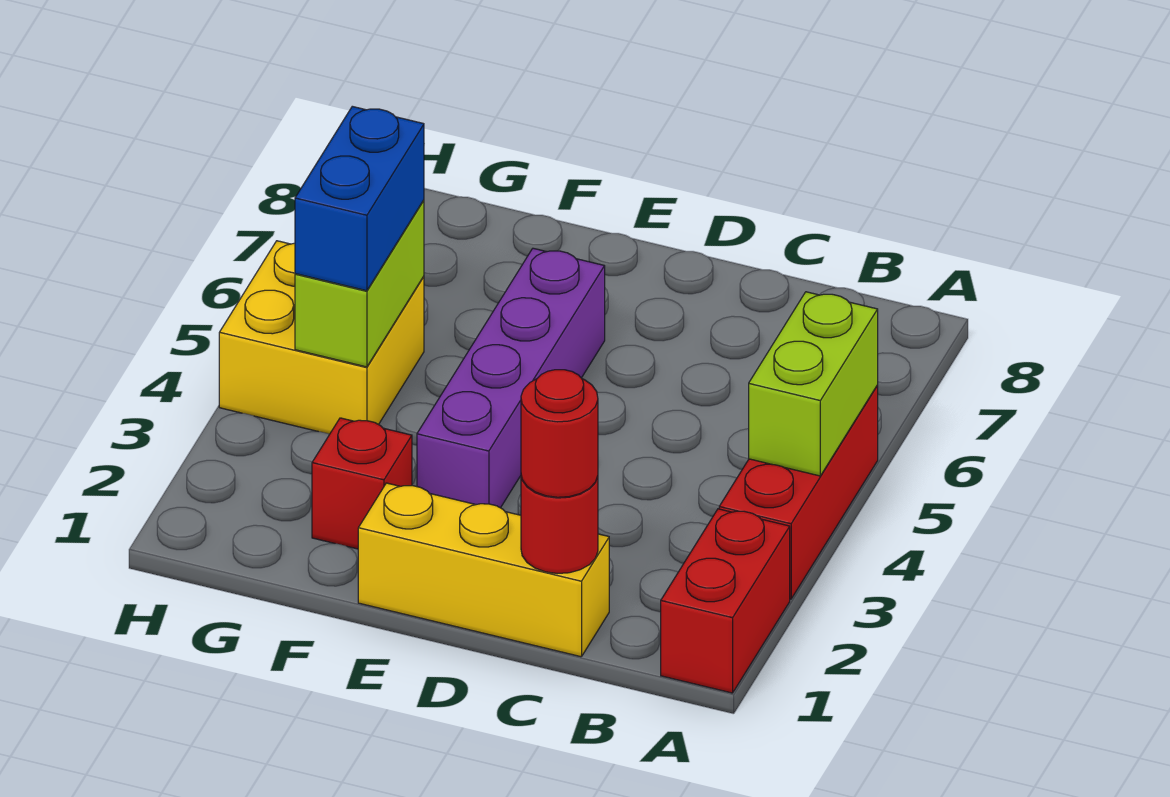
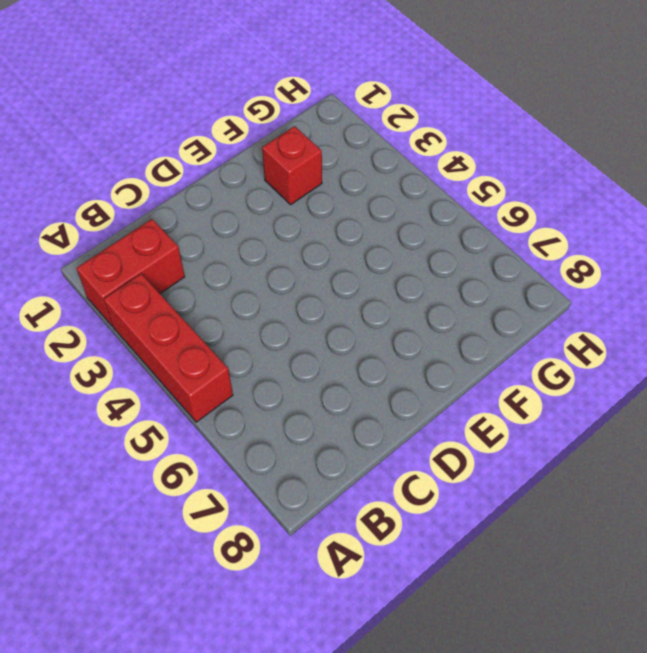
red brick A2:B2 level 1 -> red brick A1:A2 level 1
none -> yellow brick C1:E1 level 1
none -> purple brick E3:E6 level 1

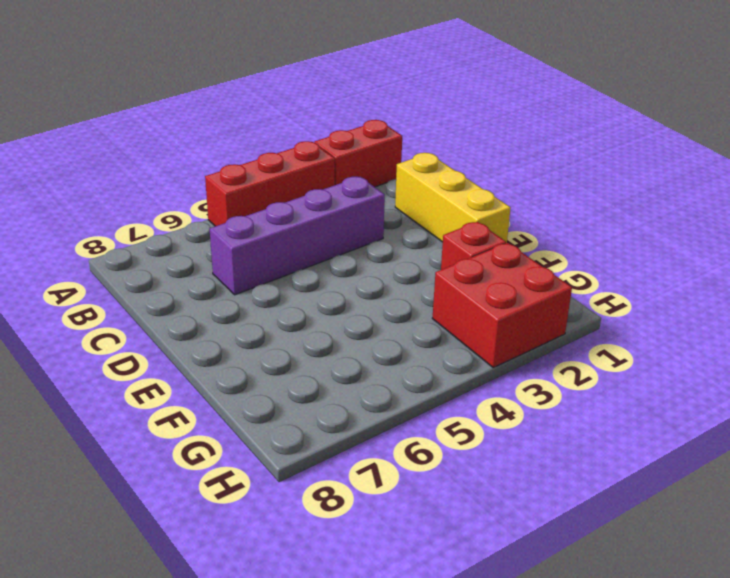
purple brick C3:C6 level 1 -> purple brick E3:E6 level 1
red brick G2:H3 level 1 -> none
none -> yellow brick G4:H5 level 1
none -> lime brick A4:A5 level 2

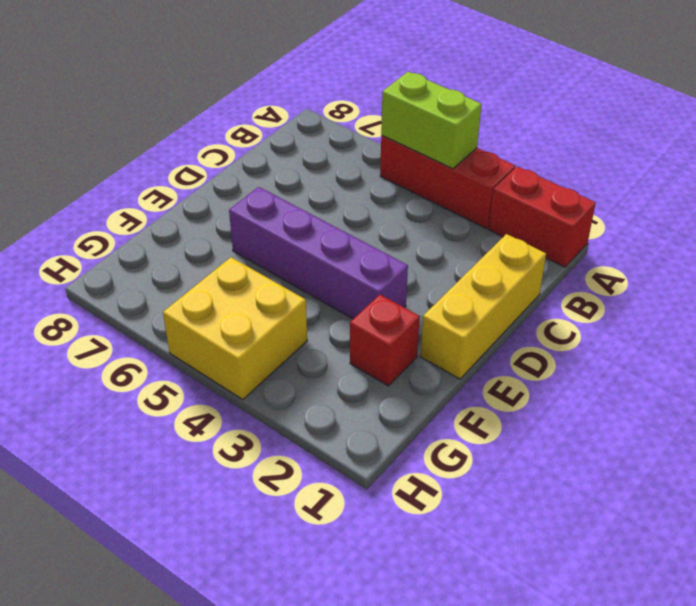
none -> red round brick C1 level 2
none -> lime brick G4:G5 level 2

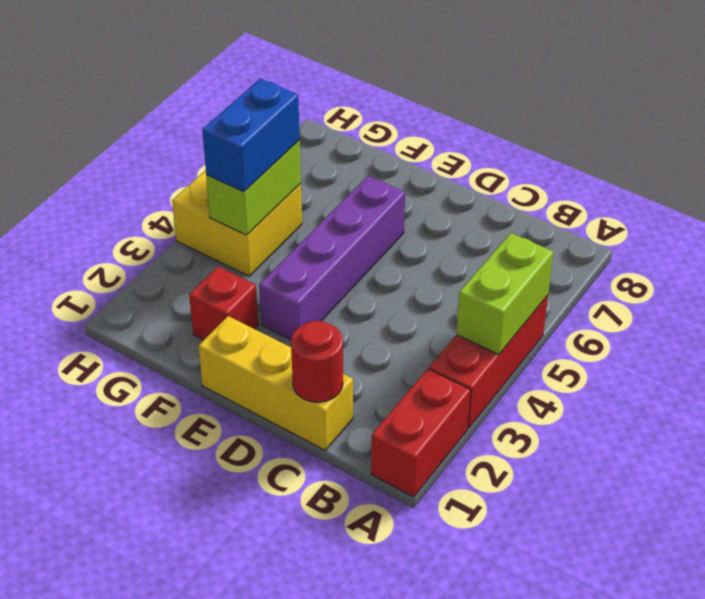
none -> red round brick C1 level 3

